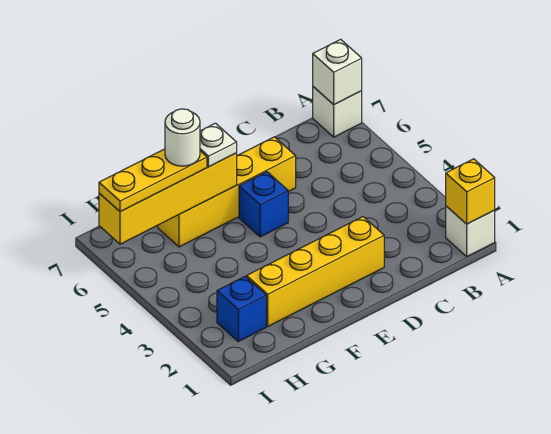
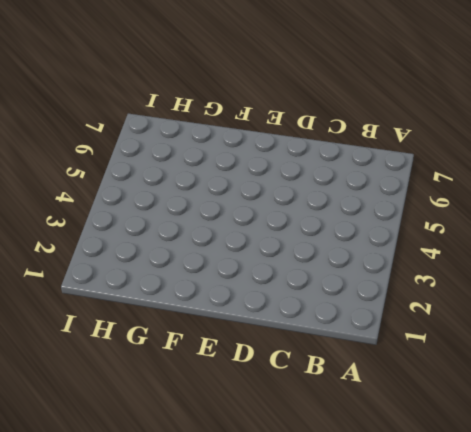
none -> white brick A1 level 1
none -> white brick A7 level 1
none -> yellow brick D2:G2 level 1

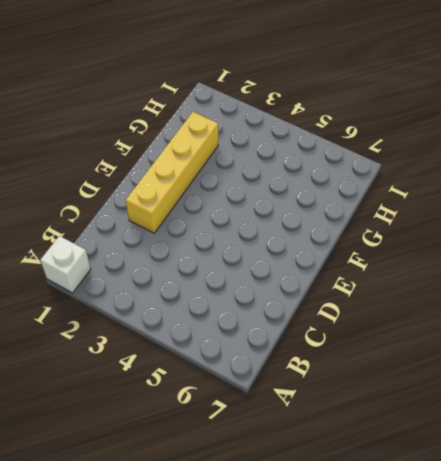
none -> white brick A7 level 1
none -> yellow brick D6:G6 level 1
none -> blue brick E5 level 1

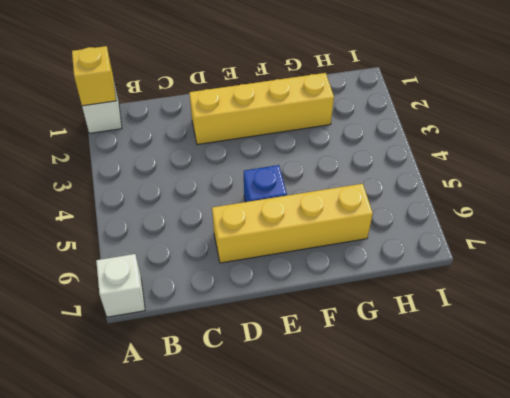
none -> blue brick H2 level 1
none -> white brick A7 level 2
none -> yellow brick F6:I6 level 2

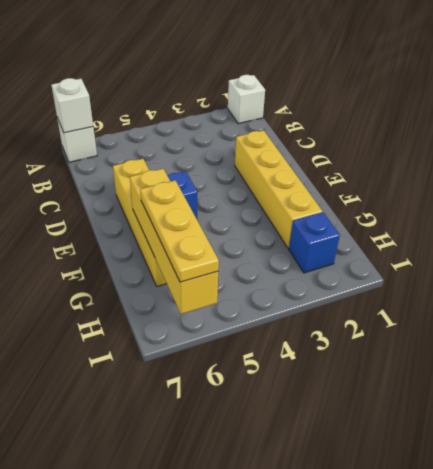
none -> yellow brick A1 level 2
none -> white plate F6 level 3
none -> white round brick G6 level 4

